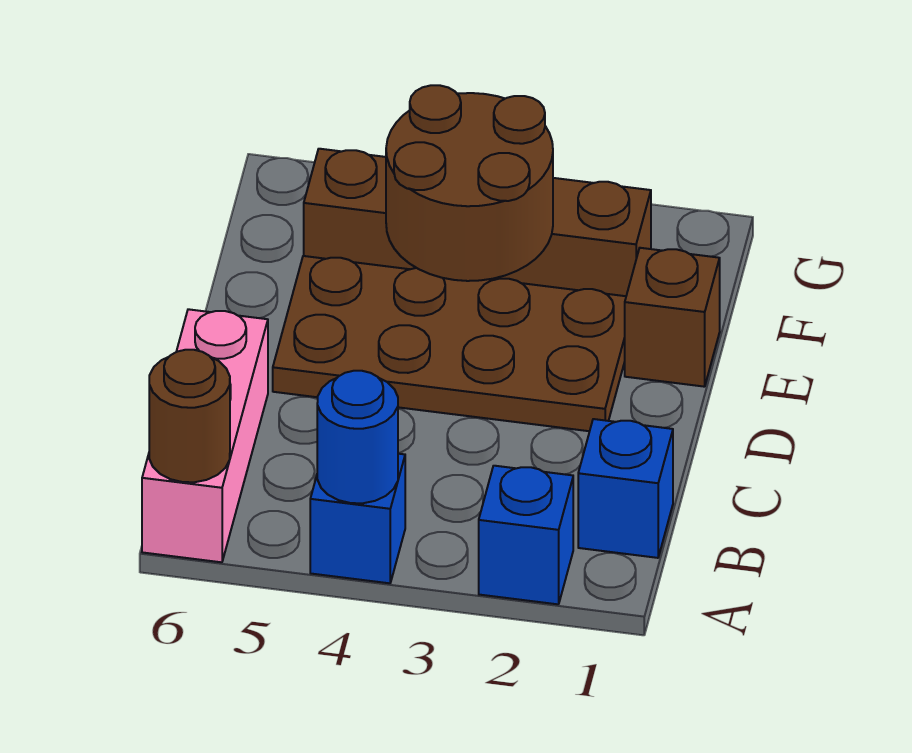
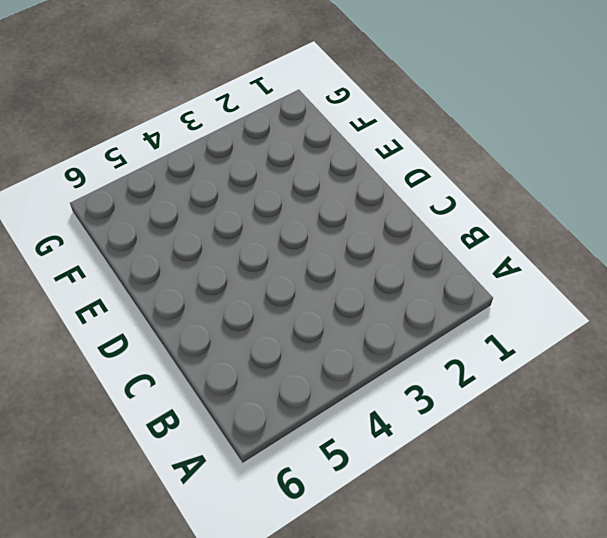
none -> blue brick A2 level 1
none -> blue brick A4 level 1

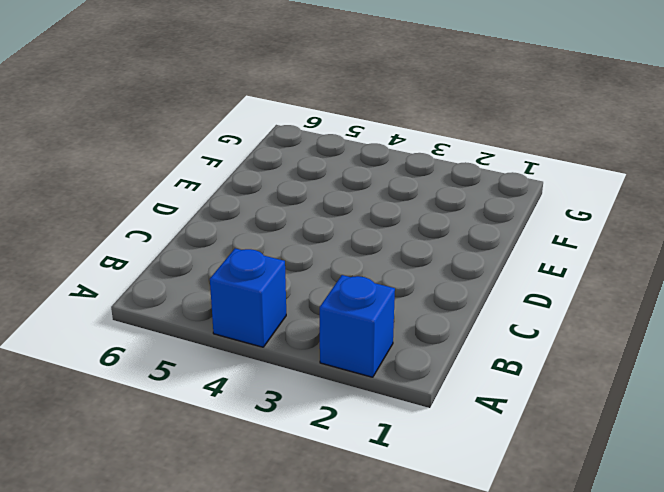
none -> pink brick A6:C6 level 1
none -> blue brick B1 level 1

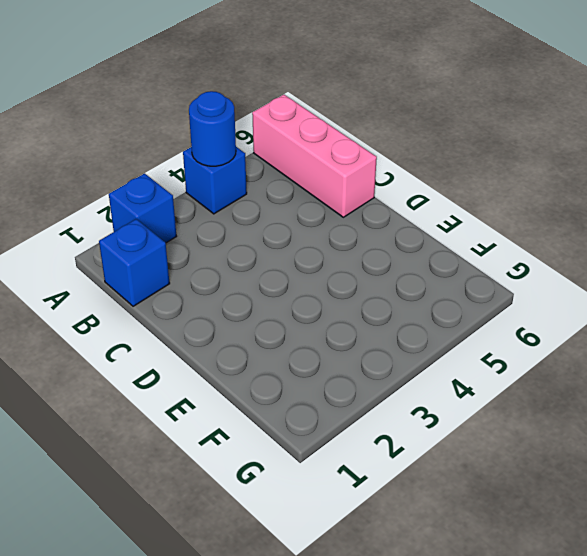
none -> brown plate D2:E5 level 1
none -> brown brick E1 level 1

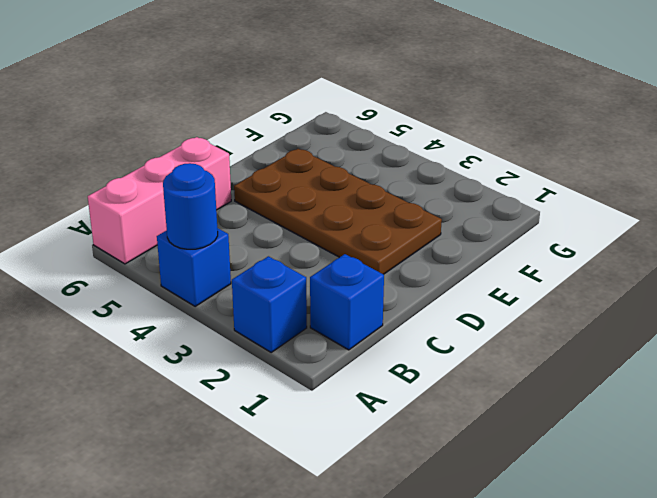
none -> brown brick E1 level 1
none -> brown brick F2:F5 level 1

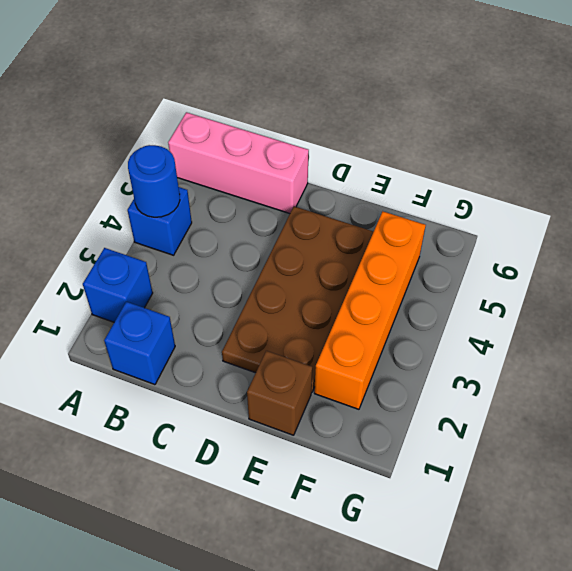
orange brick F2:F5 level 1 -> brown brick F2:F5 level 1
none -> brown round brick A6 level 2
none -> brown round brick E3:F4 level 2

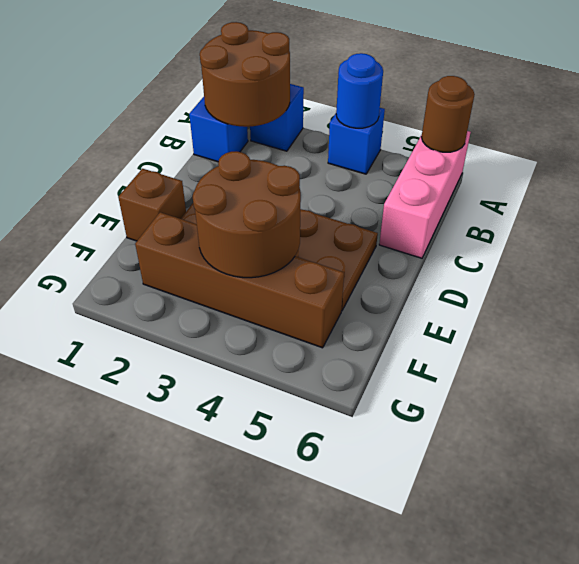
brown round brick A1:B2 level 2 -> none

